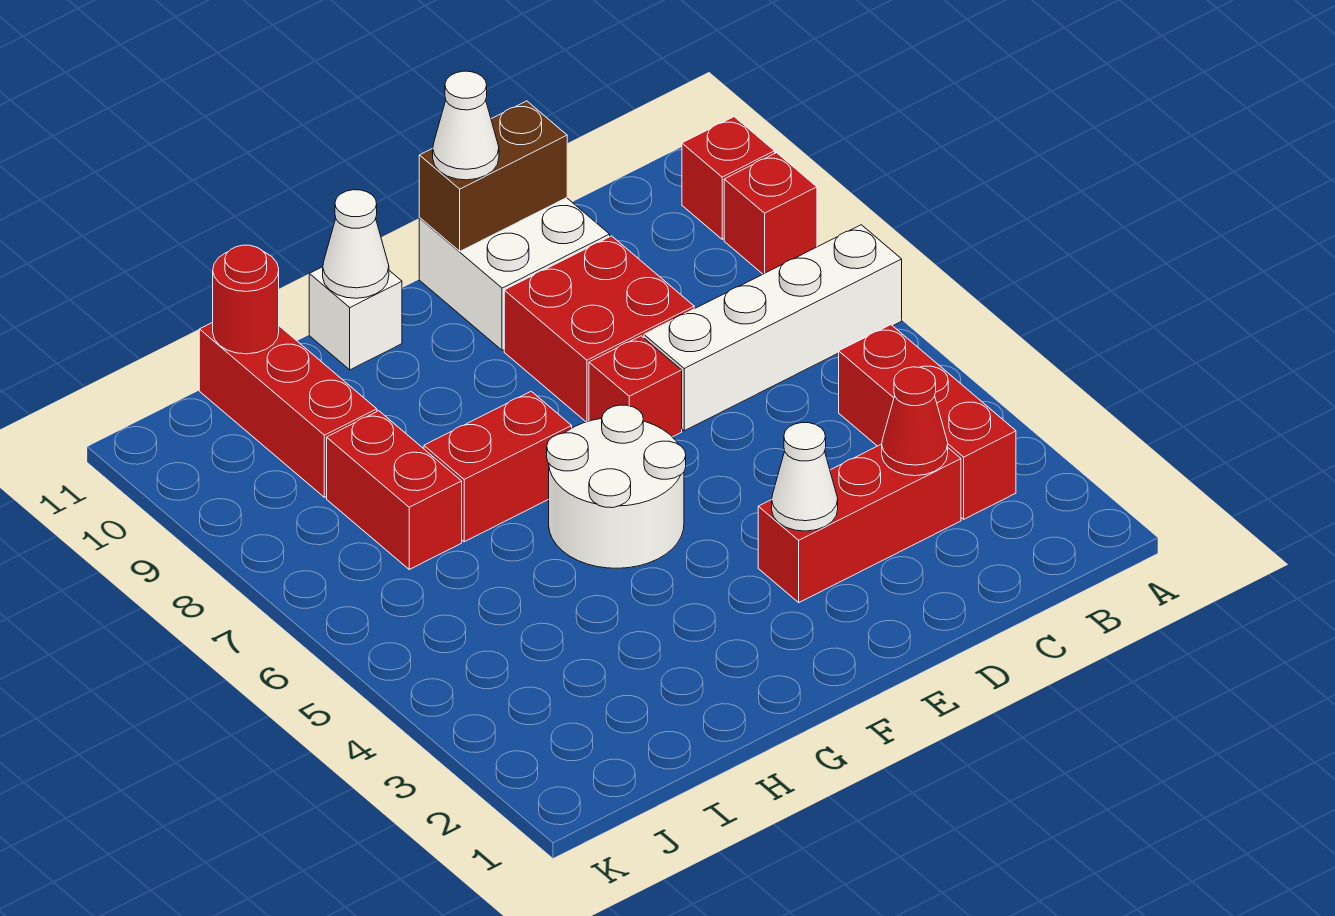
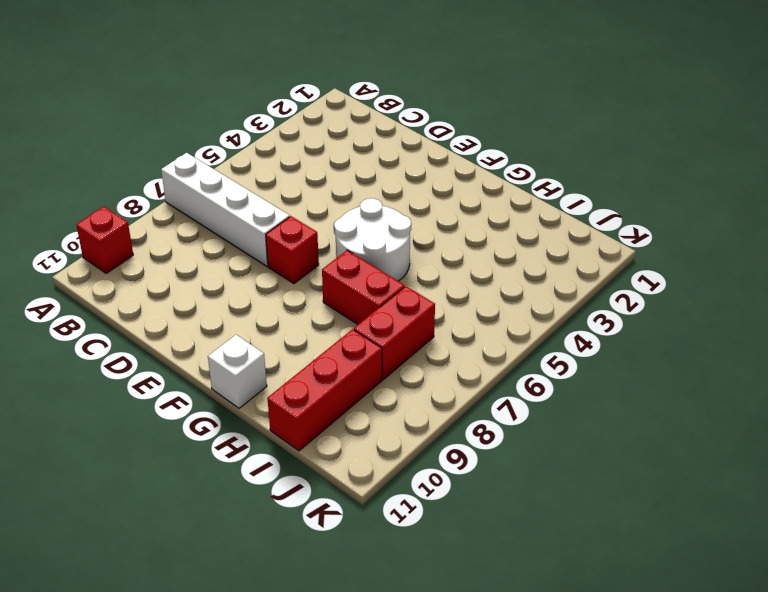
none -> red brick A9 level 1
none -> red brick B3:B5 level 1
none -> red brick C3:E3 level 1

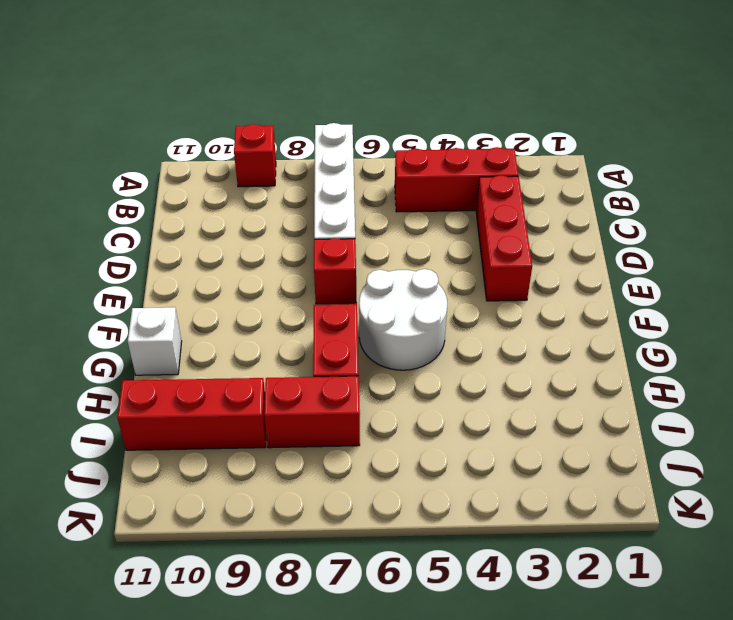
none -> red brick A10 level 1
none -> red brick D8:E9 level 1
none -> white brick D10:E11 level 1

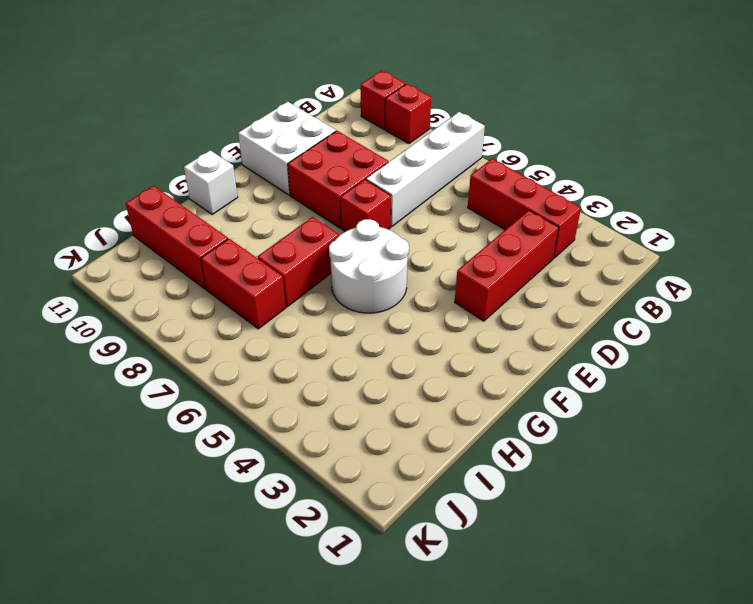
none -> red cone C3 level 2
none -> brown brick D11:E11 level 2
none -> white cone E3 level 2

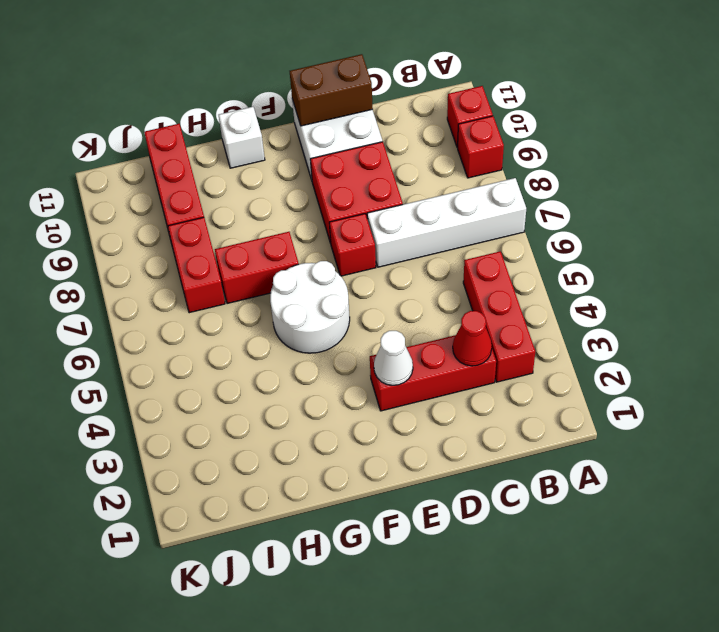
none -> white cone G11 level 2
none -> red round brick I11 level 2
none -> white cone E11 level 3

